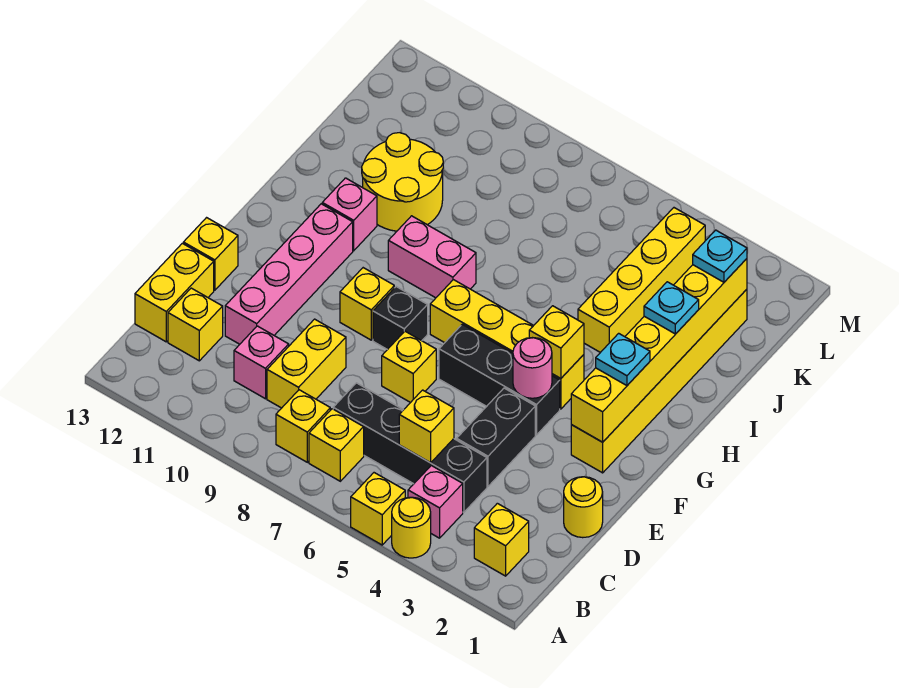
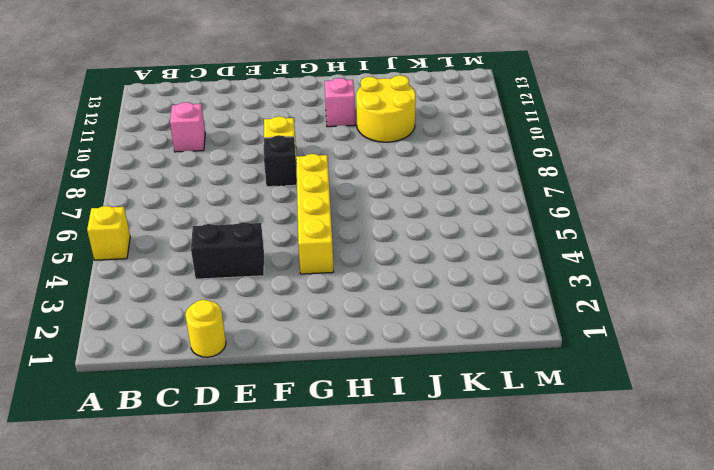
none -> yellow round brick A4 level 1
none -> yellow brick B2 level 1
none -> pink brick B4 level 1
none -> yellow brick B7 level 1

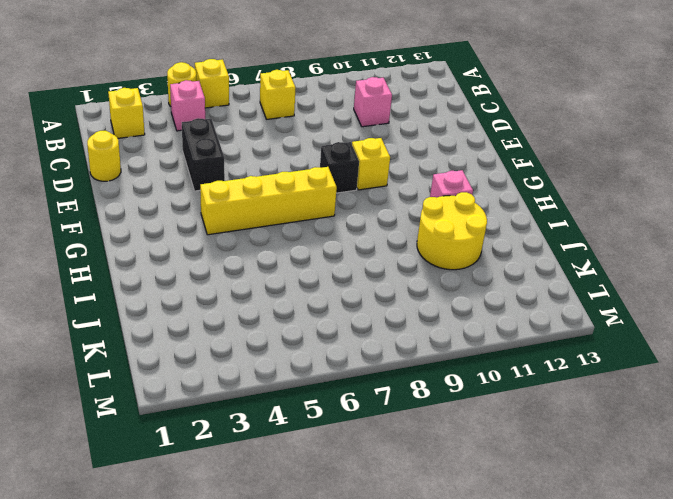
none -> yellow brick B8 level 1
none -> black brick C4:C7 level 1
none -> yellow brick C9:D9 level 1
none -> yellow brick C12 level 1

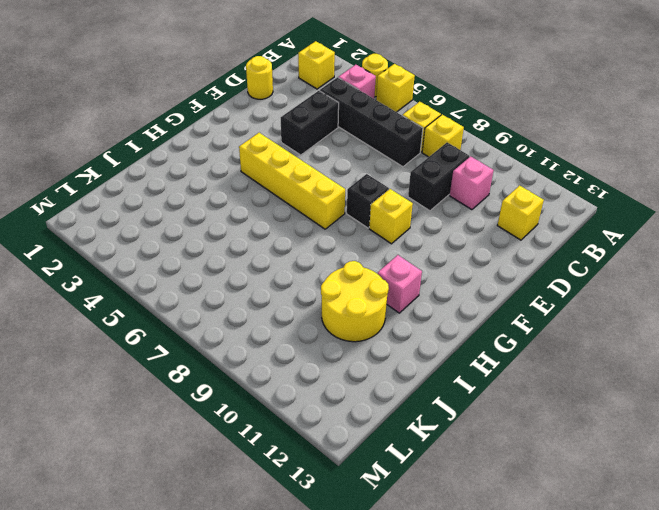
black brick C9:D9 level 1 -> yellow brick C9:D9 level 1
none -> yellow brick C13:D13 level 1
none -> pink brick D11:G11 level 1
none -> yellow brick E7 level 1
none -> yellow brick E13 level 1

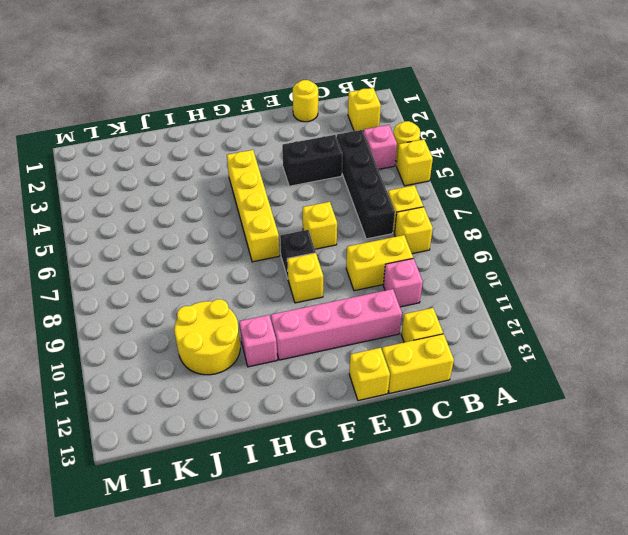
none -> yellow brick F2:K2 level 1
none -> black brick F4:F6 level 1
none -> pink brick H8:H9 level 1
none -> yellow brick I4:L4 level 1

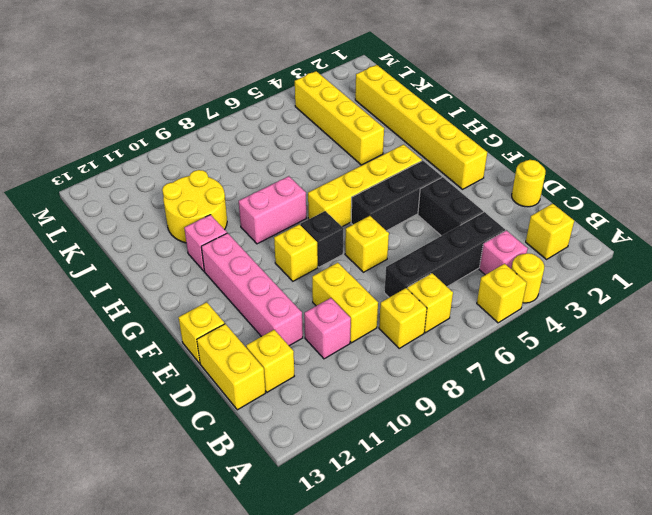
none -> yellow brick C5 level 2
none -> yellow brick F2:K2 level 2
none -> pink round brick F4 level 2
none -> yellow brick G4 level 2

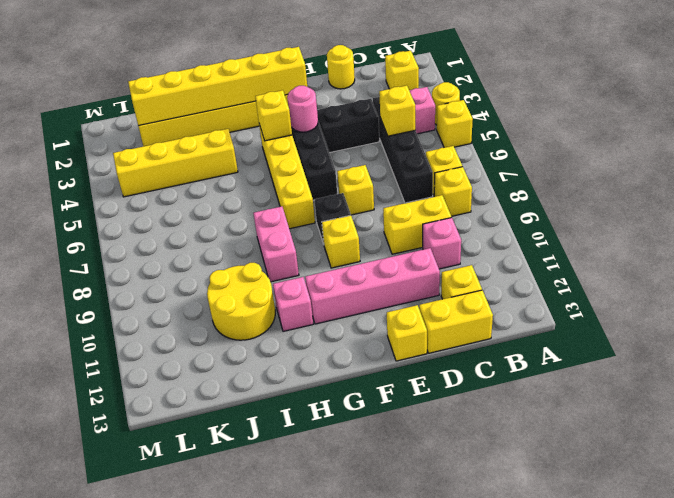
none -> cyan plate G2 level 3
none -> cyan plate I2 level 3
none -> cyan plate K2 level 3

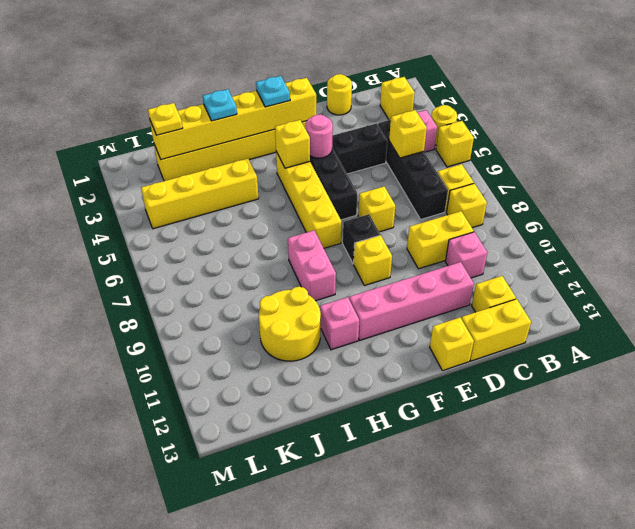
yellow plate K2 level 3 -> cyan plate K2 level 3

